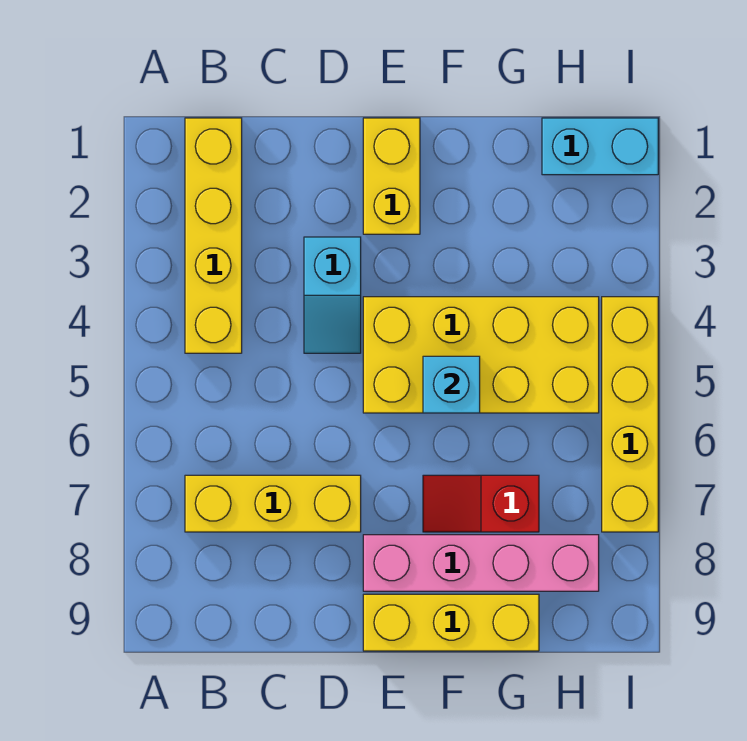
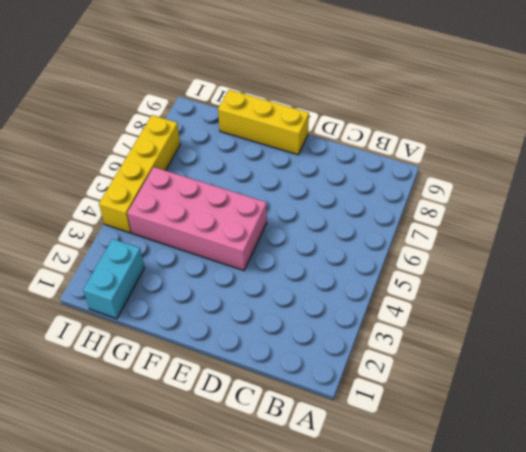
pink brick E4:H5 level 1 -> yellow brick E4:H5 level 1
cyan brick H1:H2 level 1 -> cyan brick H1:I1 level 1
none -> yellow brick B1:B4 level 1
none -> yellow brick B7:D7 level 1

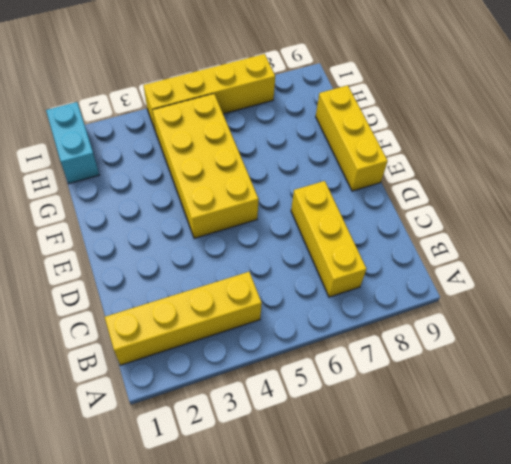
none -> cyan slope D3:D4 level 1 top 3
none -> yellow brick E1:E2 level 1

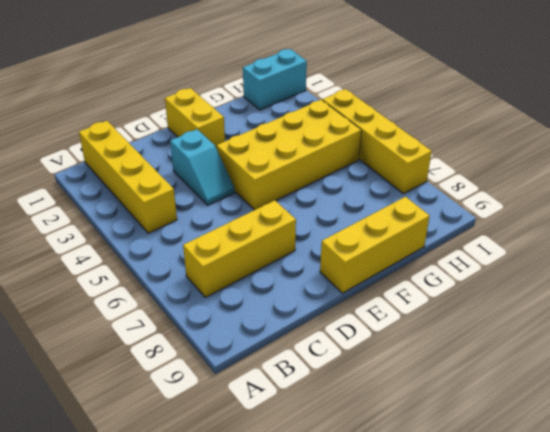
none -> pink brick E8:H8 level 1
none -> red slope F7:G7 level 1 top G

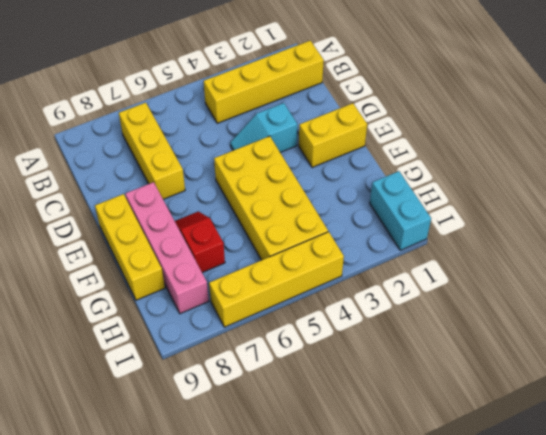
none -> cyan brick F5 level 2

